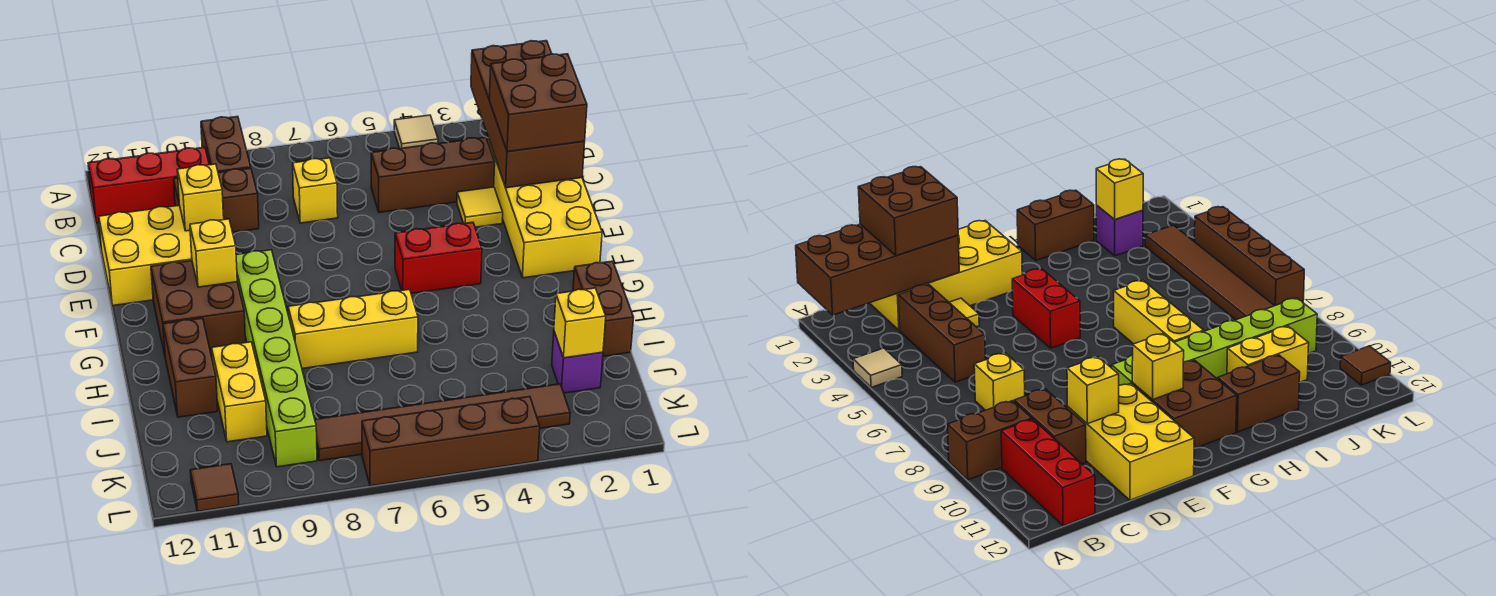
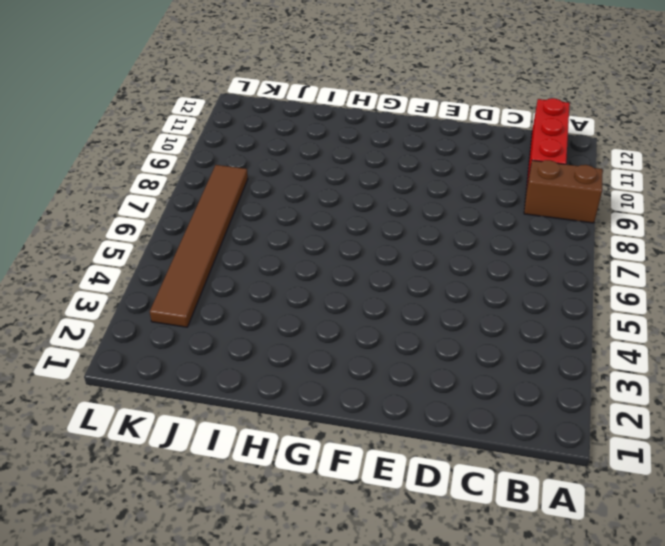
none -> tan tile A4 level 1
none -> yellow brick C1:F2 level 1
none -> brown brick C3:C5 level 1

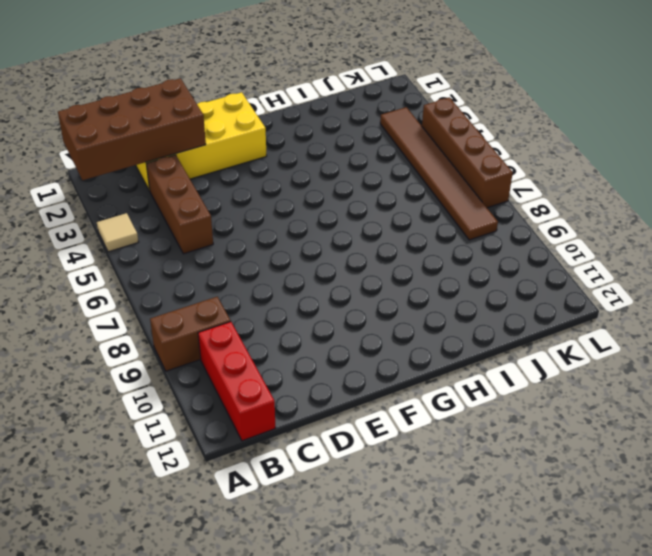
none -> yellow brick C7 level 1
none -> brown brick C9:C10 level 1
none -> yellow tile D3 level 1

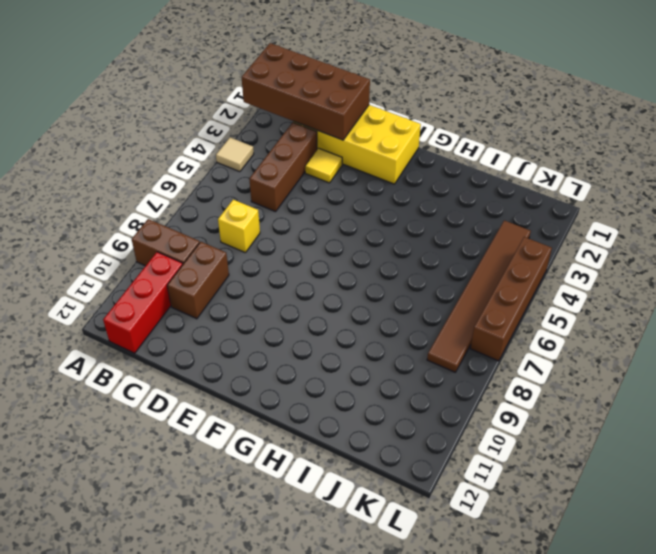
none -> yellow brick D10:E12 level 1
none -> red brick F4:F5 level 1
none -> lime brick F9:K9 level 1

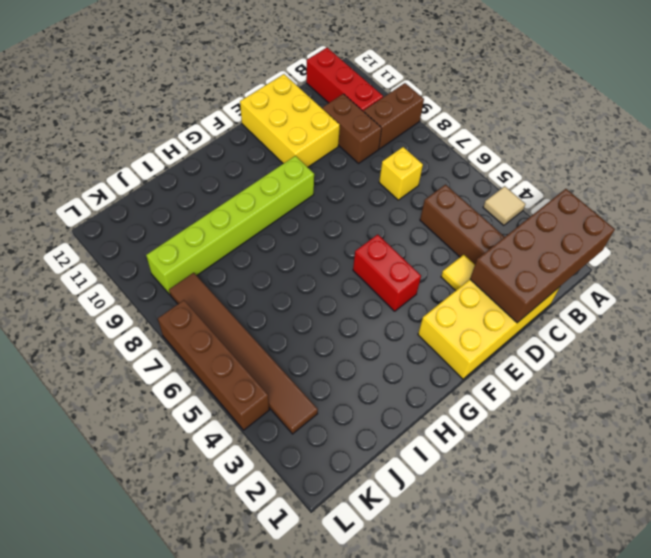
none -> brown brick F10:G11 level 1
none -> brown brick H1:I1 level 1
none -> yellow brick H6:H8 level 1

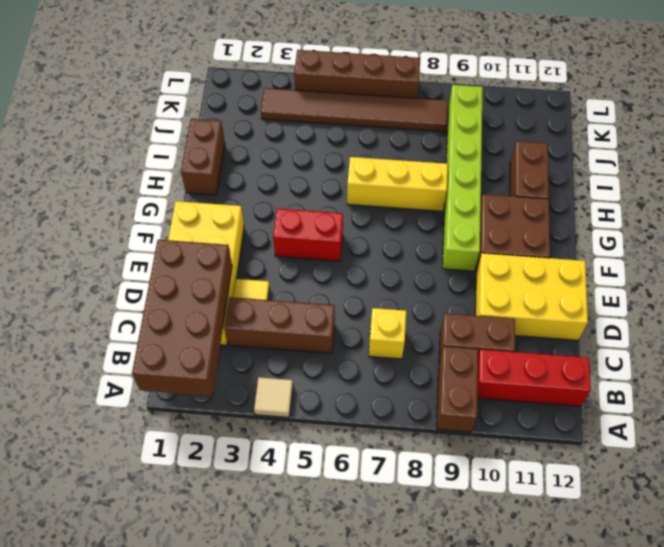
none -> yellow brick I10:J10 level 1
none -> purple brick J2 level 1
none -> brown tile L11 level 1

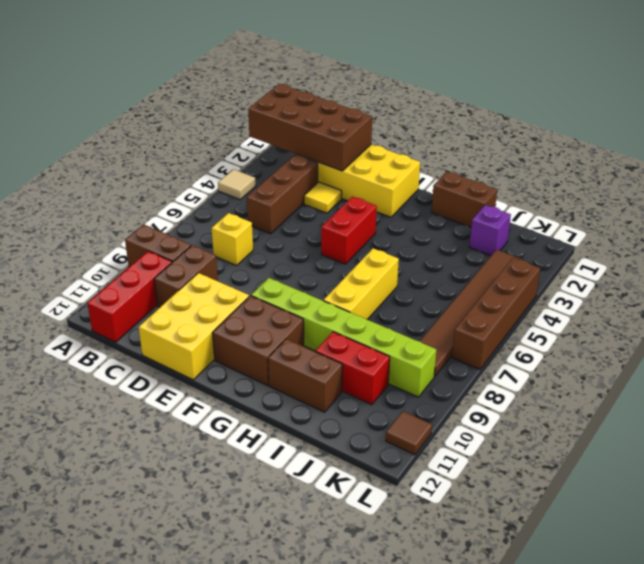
red brick I10:J10 level 1 -> yellow brick I10:J10 level 1
none -> yellow brick D10 level 2
none -> yellow brick F10 level 2
none -> yellow brick J2 level 2

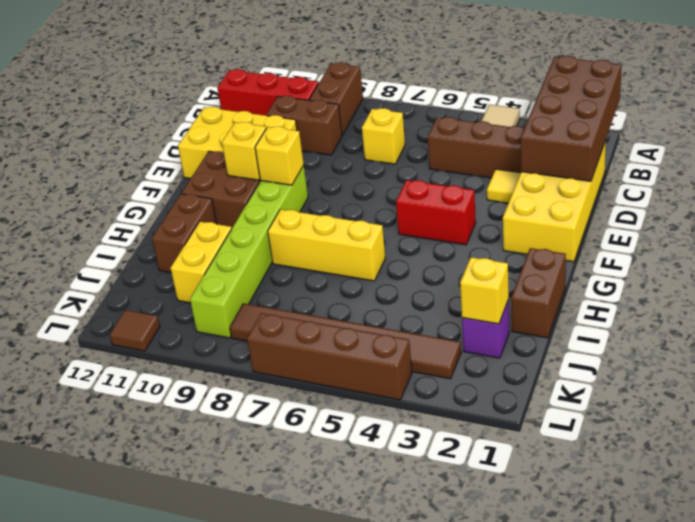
yellow brick F9 level 2 -> yellow brick D10 level 2
none -> brown brick C1:D2 level 3

